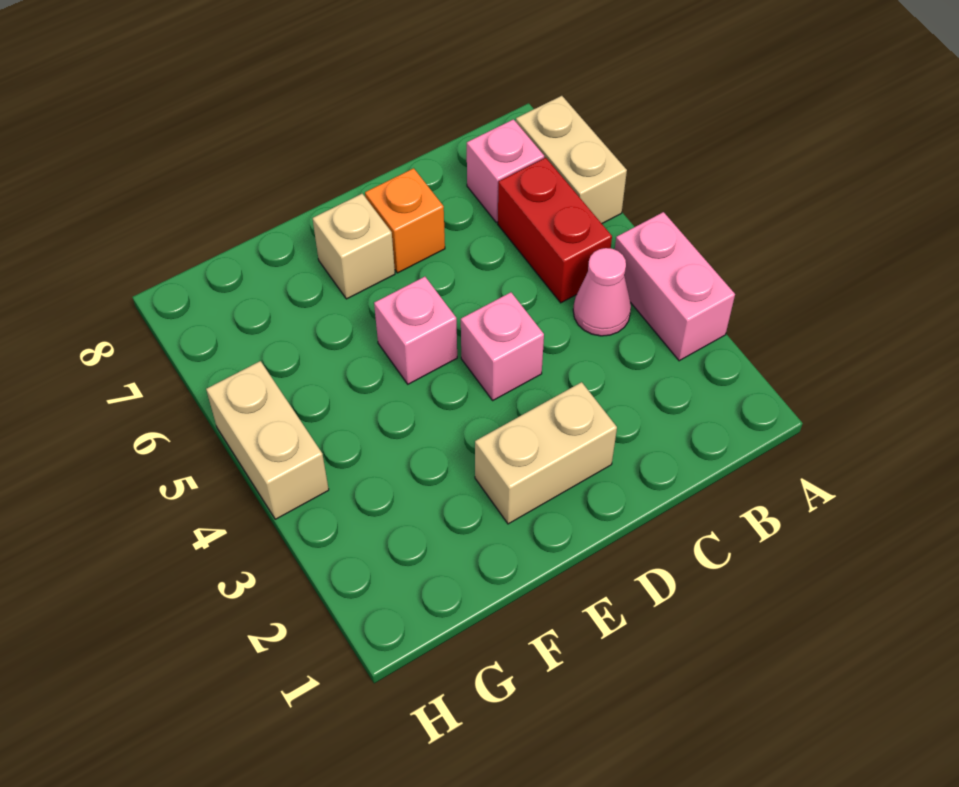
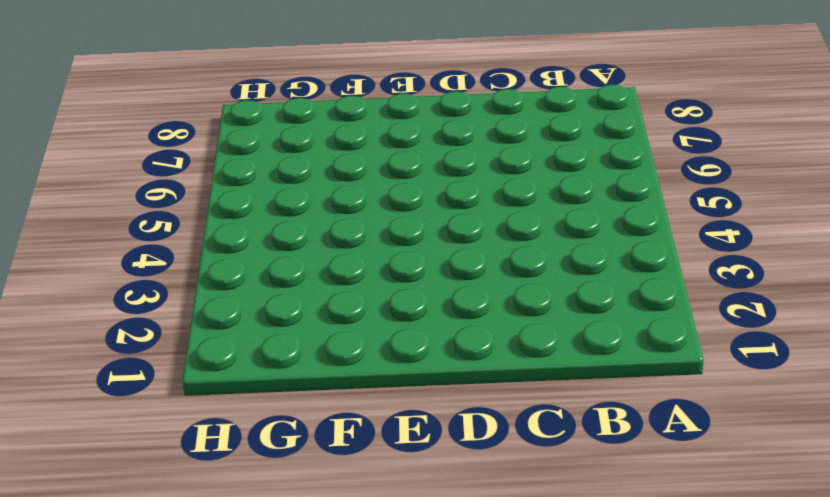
none -> pink brick A3:A4 level 1
none -> tan brick A6:A7 level 1

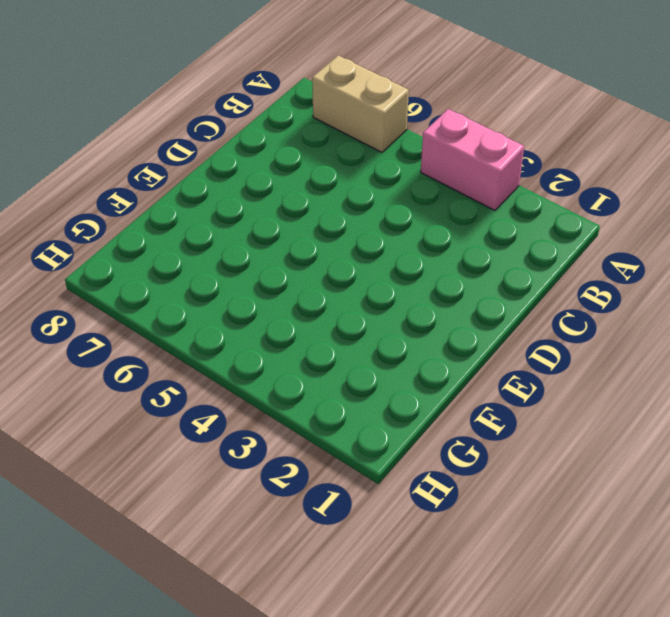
none -> pink cone B4 level 1
none -> red brick B5:B6 level 1

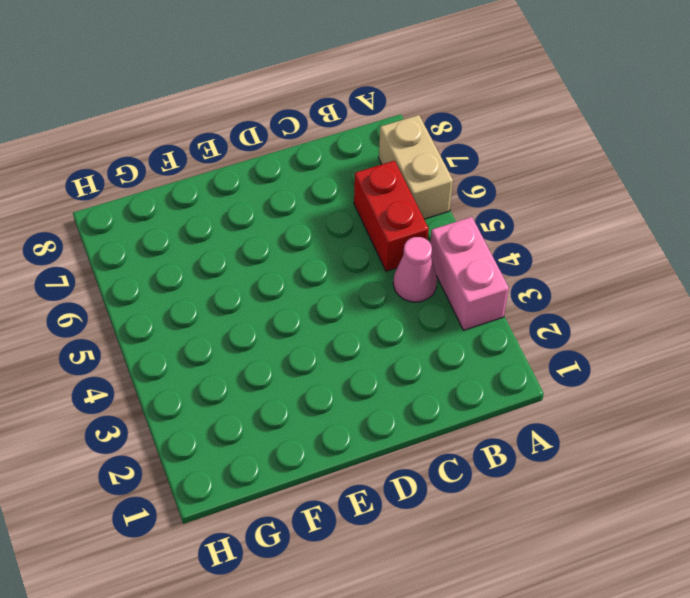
none -> pink brick B7 level 1
none -> tan brick D2:E2 level 1

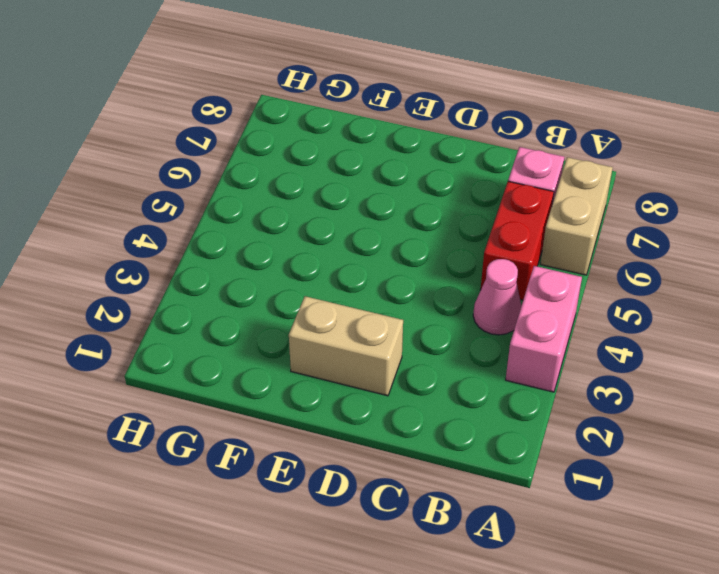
none -> pink brick D4 level 1
none -> orange brick D7 level 1

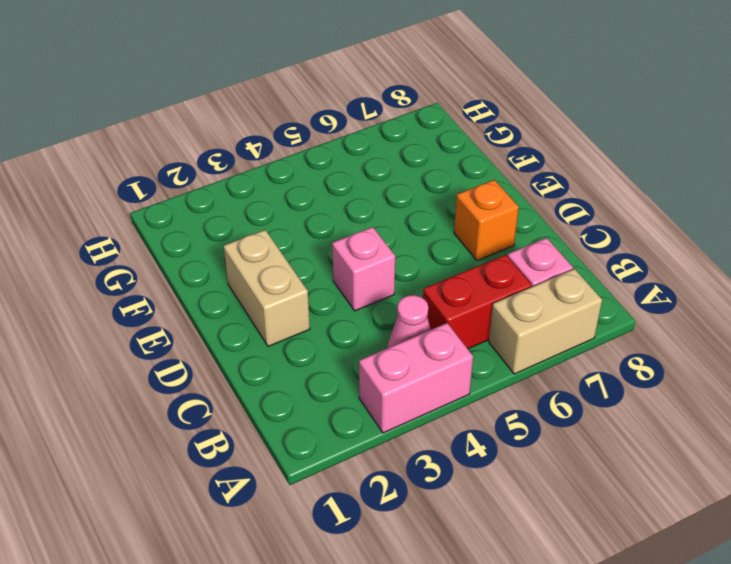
none -> pink brick E5 level 1
none -> tan brick E7 level 1

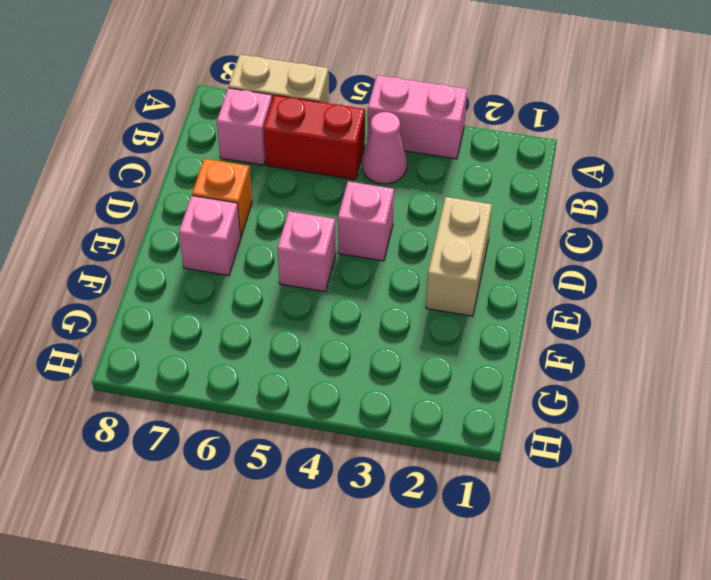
pink brick E7 level 1 -> tan brick E7 level 1
none -> tan brick H4:H5 level 1

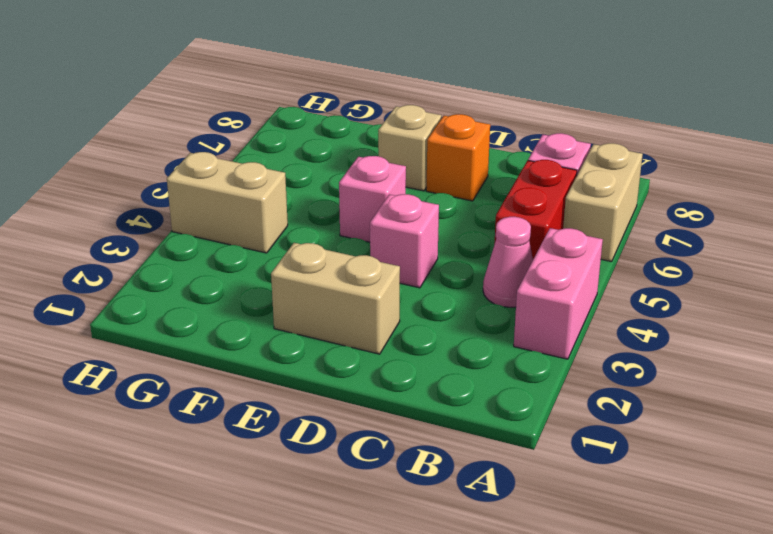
tan brick G4:H4 level 1 -> tan brick H4:H5 level 1

